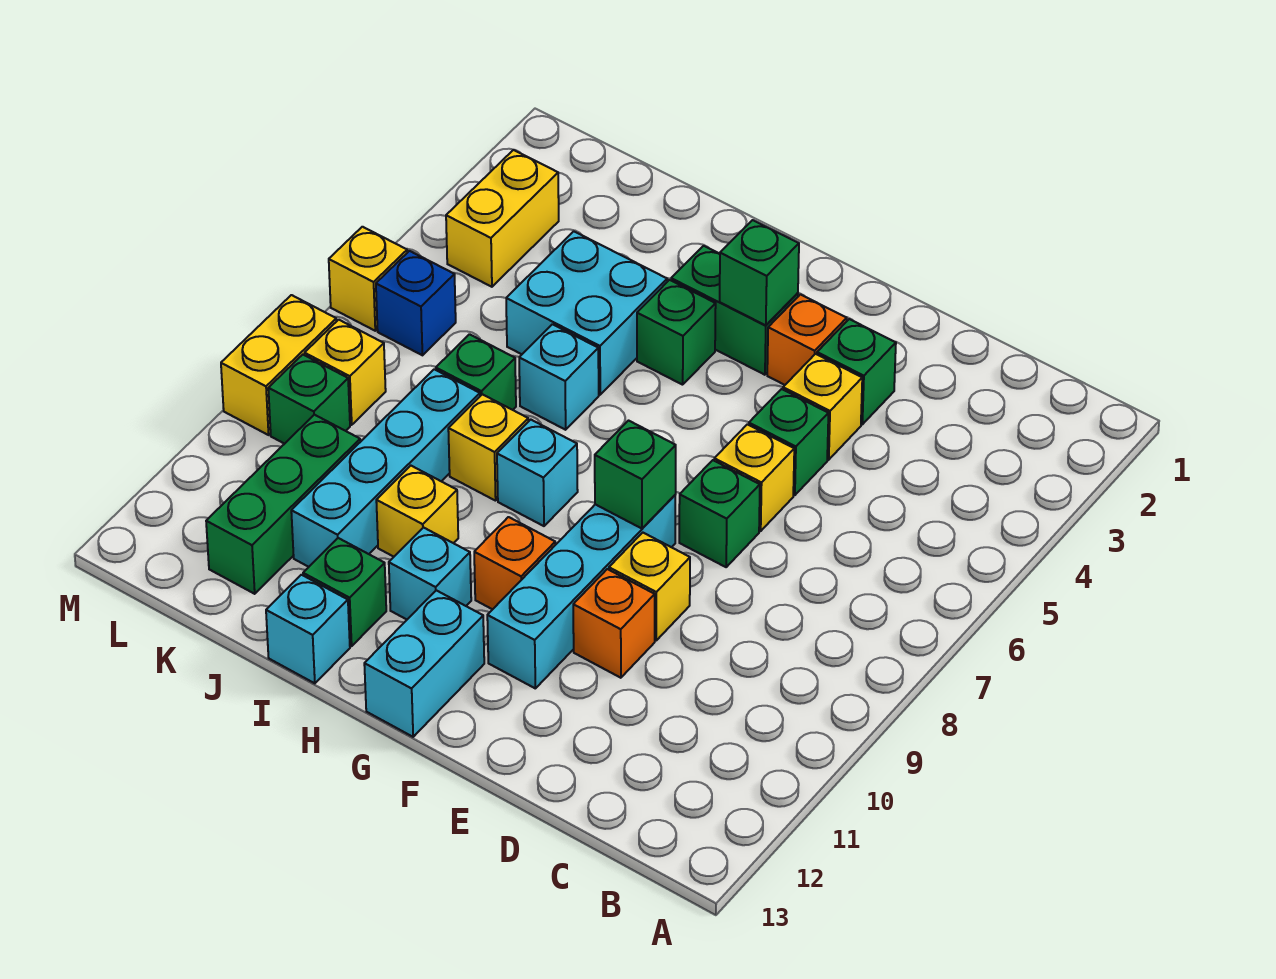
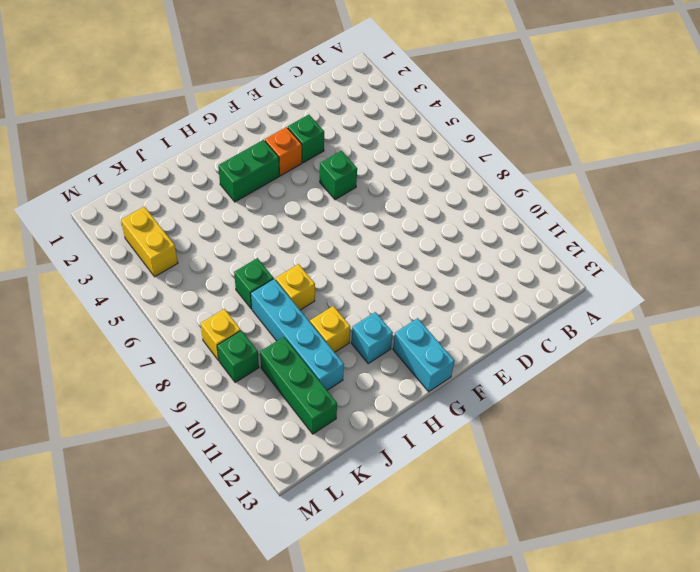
none -> yellow brick E4 level 1
none -> yellow brick E6 level 1
none -> green brick E7 level 1
none -> yellow brick E9 level 1

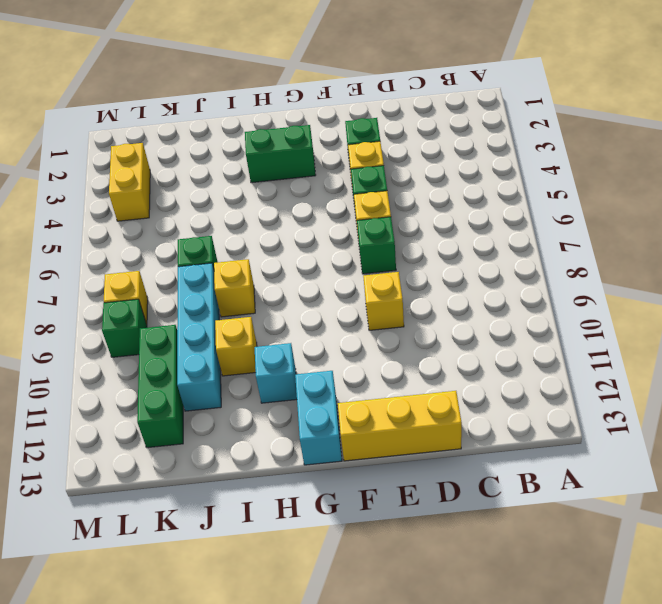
yellow brick D13:F13 level 1 -> none
none -> orange brick E10 level 1
none -> orange brick F3 level 1
none -> cyan brick F8:F11 level 1
none -> orange brick G10 level 1

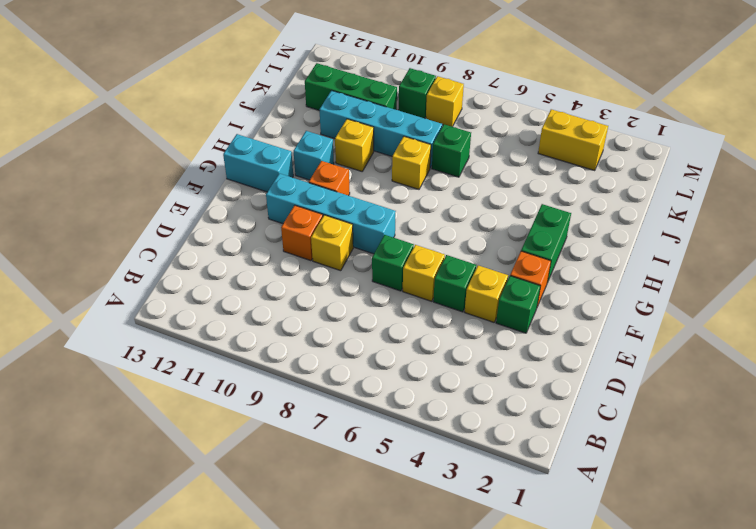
none -> green brick H4 level 1
none -> cyan brick H8 level 1
none -> cyan brick I4:J5 level 1
none -> cyan brick I6 level 1

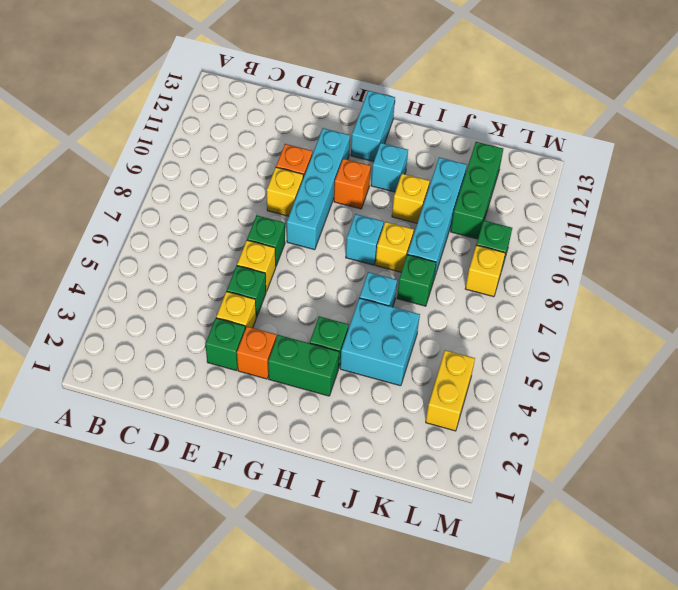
none -> green brick I12 level 1
none -> cyan brick I13 level 1
none -> blue brick L6 level 1
none -> yellow brick M6 level 1

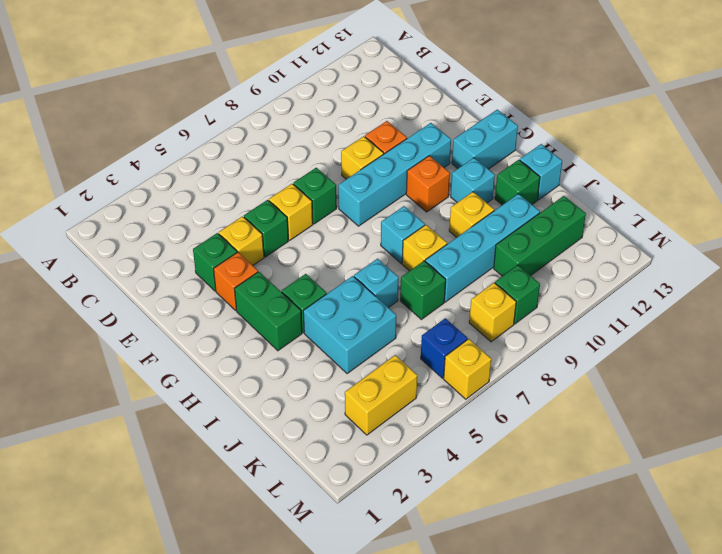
none -> yellow brick M8:M9 level 1
none -> green brick F8 level 2
none -> green brick G3 level 2

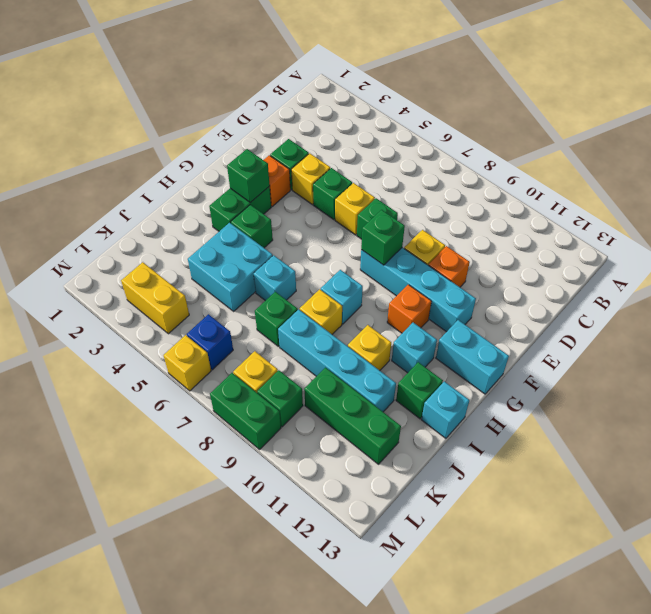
green brick M8:M9 level 1 -> yellow brick M8:M9 level 1

